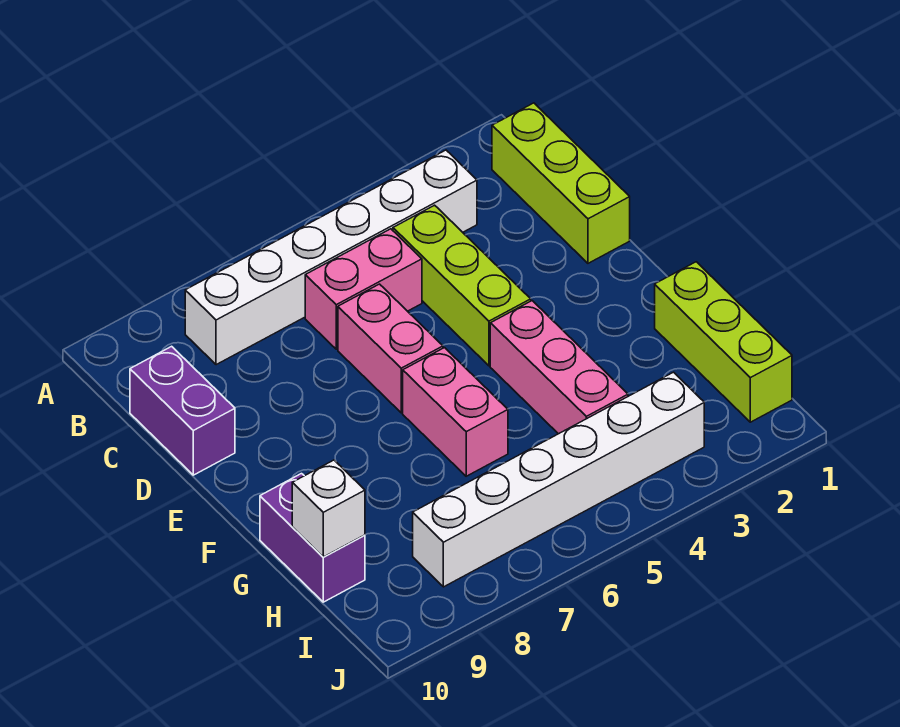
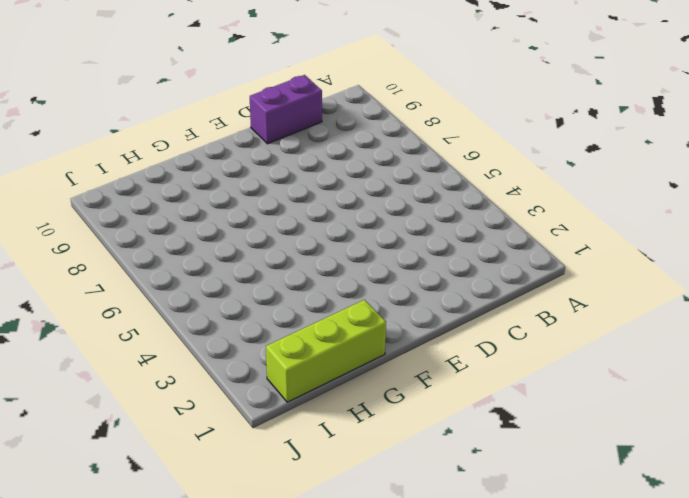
none -> lime brick B1:D1 level 1
none -> white brick B3:B8 level 1
none -> lime brick C4:E4 level 1

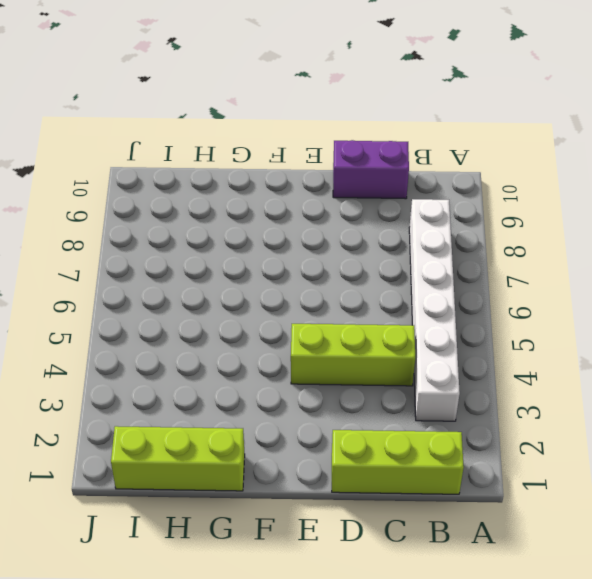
none -> pink brick C5:C6 level 1
none -> pink brick D6:E6 level 1
none -> pink brick F4:H4 level 1

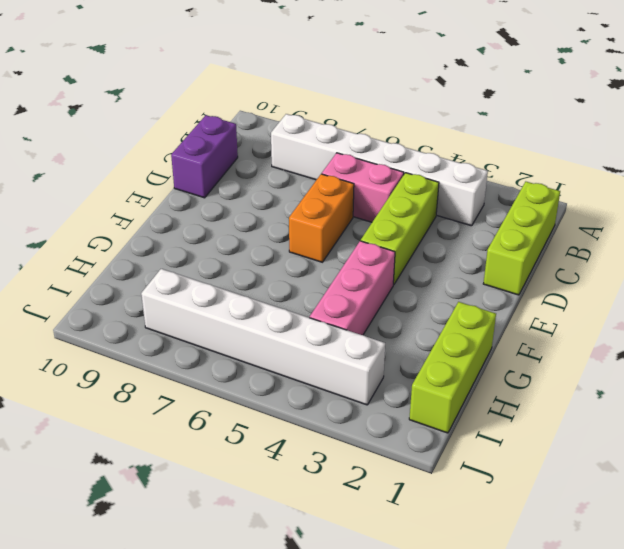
orange brick D6:E6 level 1 -> pink brick D6:E6 level 1
none -> pink brick F6:G6 level 1
none -> purple brick G10:H10 level 1
none -> white brick H10 level 2

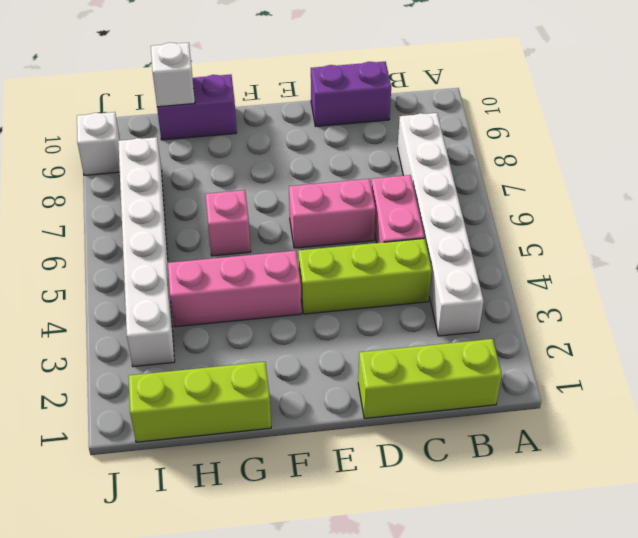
pink brick G6 level 1 -> pink brick F6:G6 level 1
white brick J9 level 1 -> none

